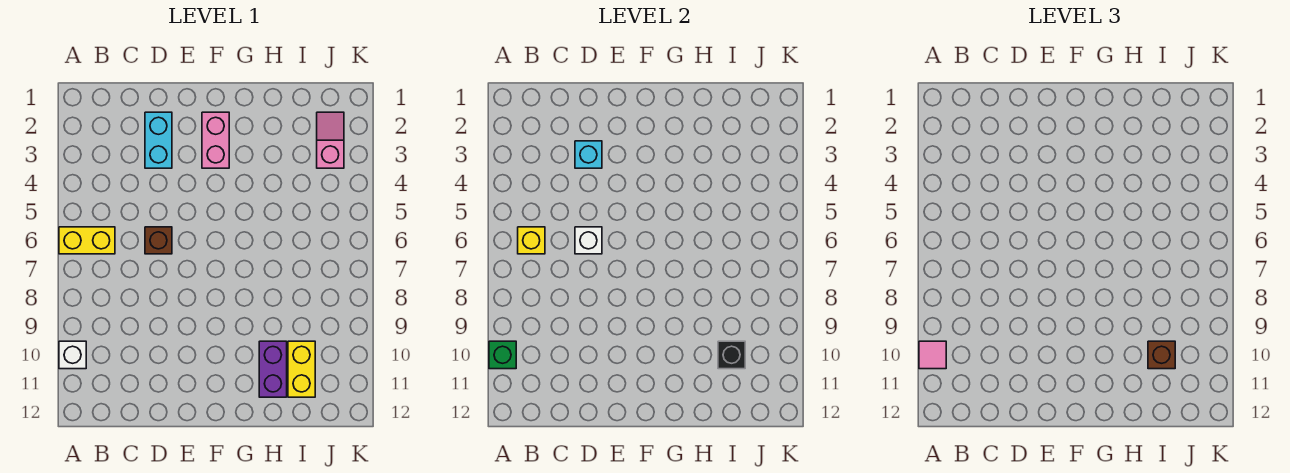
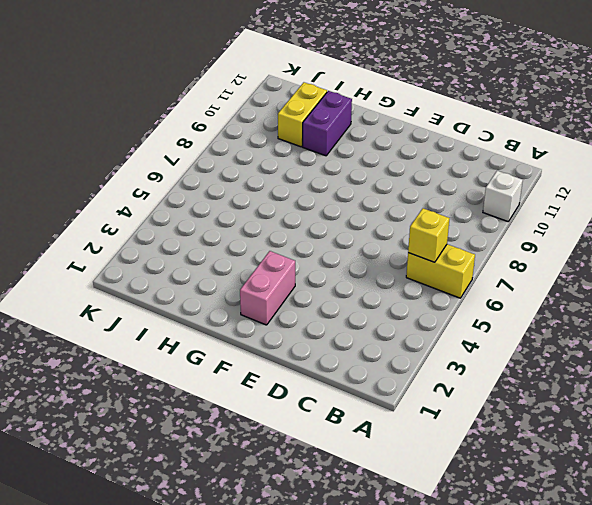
none -> cyan brick D2:D3 level 1
none -> brown brick D6 level 1
none -> pink slope J2:J3 level 1 top 3

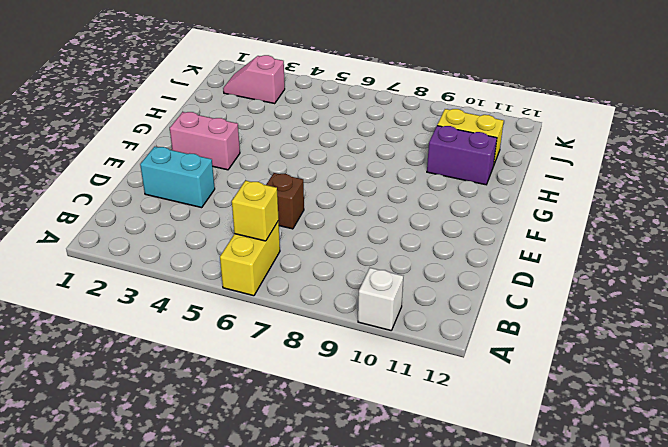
none -> green brick A10 level 2
none -> cyan brick D3 level 2
none -> white brick D6 level 2

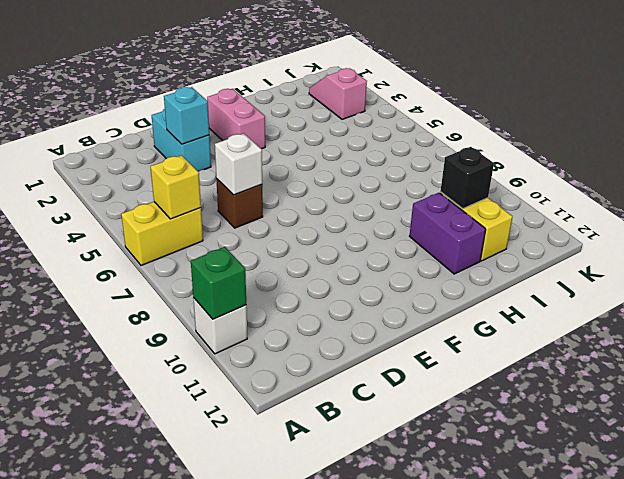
none -> pink tile A10 level 3
none -> brown brick I10 level 3

